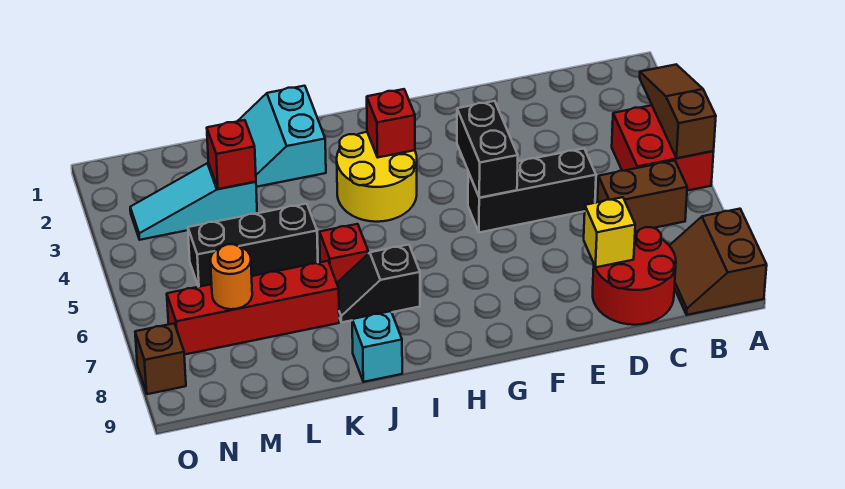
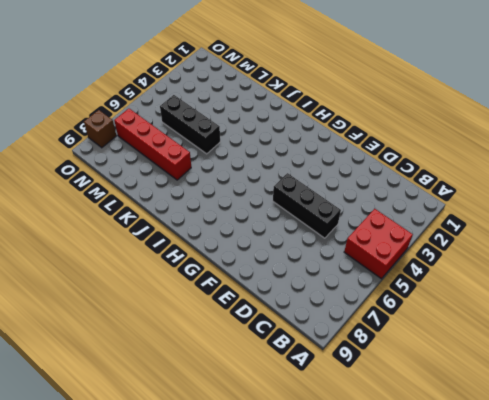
none -> brown slope A8:B9 level 1 top A
none -> brown brick B6:C6 level 1
none -> red round brick C8:D9 level 1

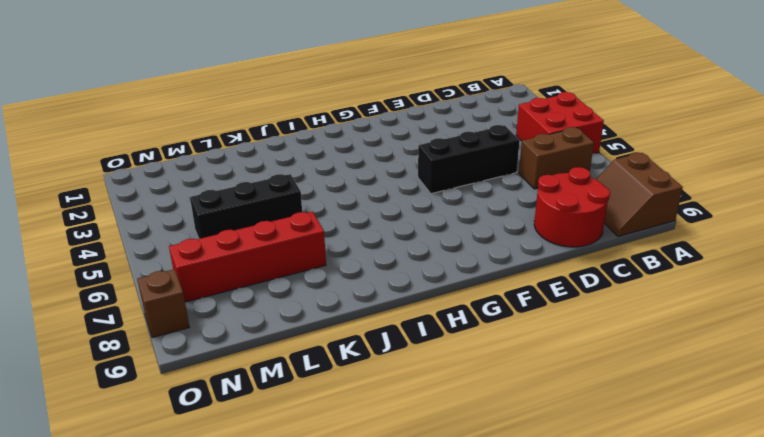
none -> yellow round brick H3:I4 level 1
none -> black slope I7:J7 level 1 top I
none -> cyan slope J1:K2 level 1 top J

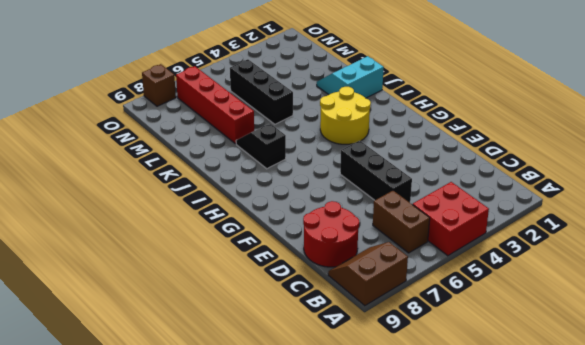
none -> red brick J6 level 1
none -> cyan brick J9 level 1
none -> cyan slope L3:N3 level 1 top L

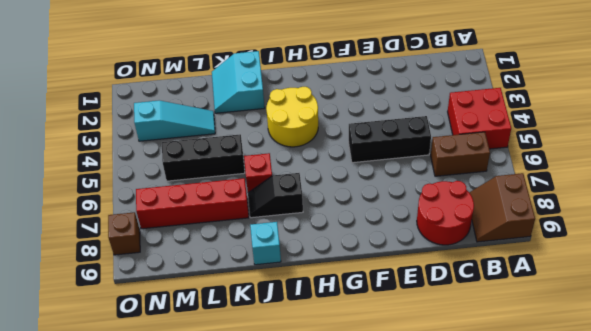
cyan slope L3:N3 level 1 top N -> cyan slope L3:N3 level 1 top L
none -> brown slope A3:A5 level 2 top 5
none -> yellow brick D8 level 2
none -> black brick F4:F5 level 2

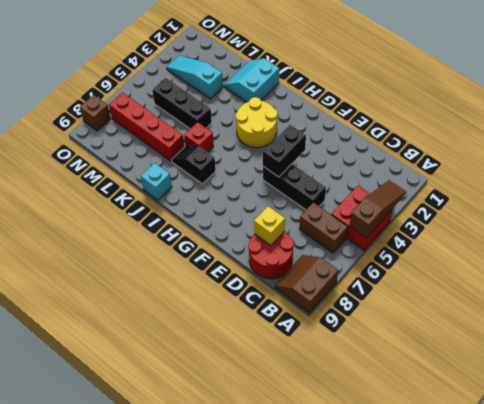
none -> red brick H3 level 2
none -> red brick L3 level 2
none -> orange round brick M7 level 2

